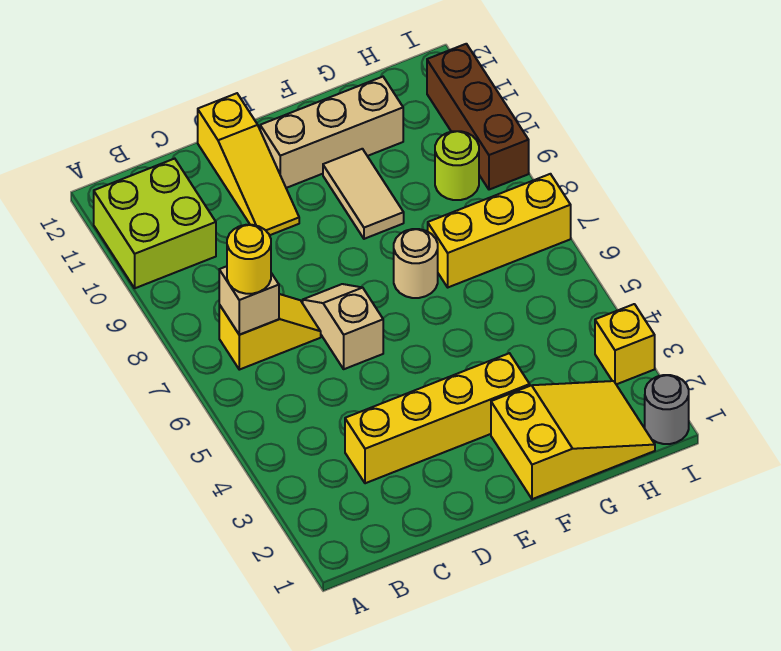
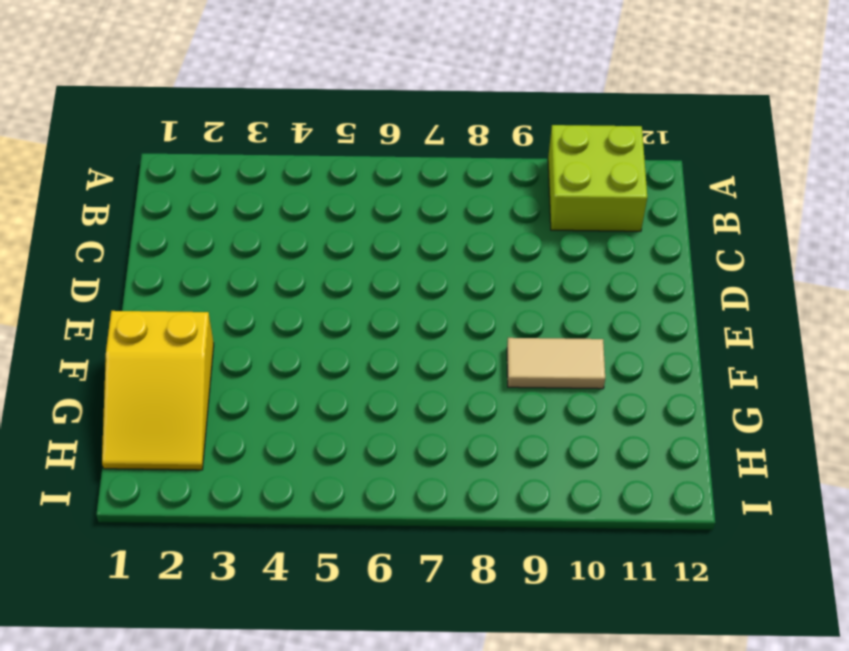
none -> yellow slope B7:C7 level 1 top B
none -> yellow brick C3:F3 level 1
none -> tan slope D6:D7 level 1 top 6

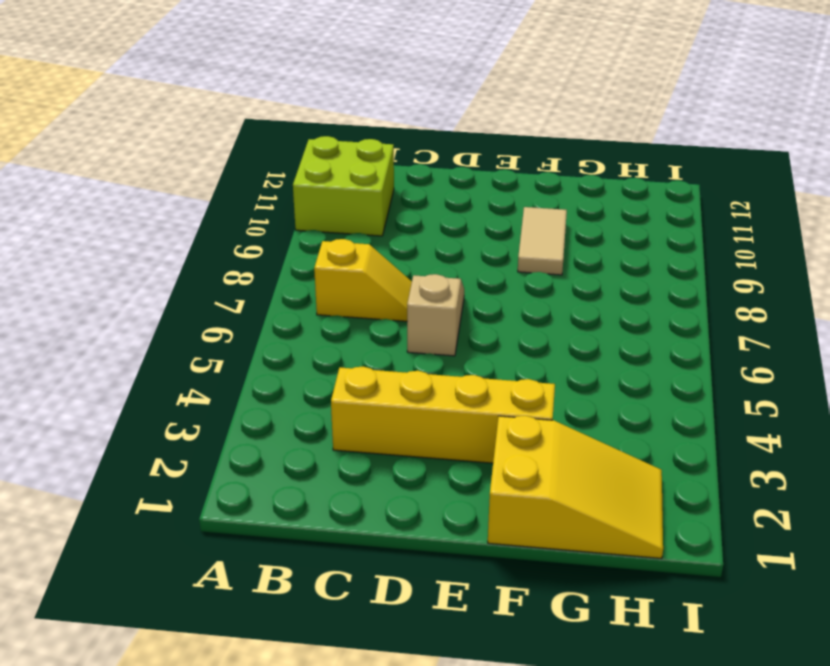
none -> yellow slope D10:D12 level 1 top 12
none -> tan brick E11:G11 level 1
none -> tan round brick F7 level 1

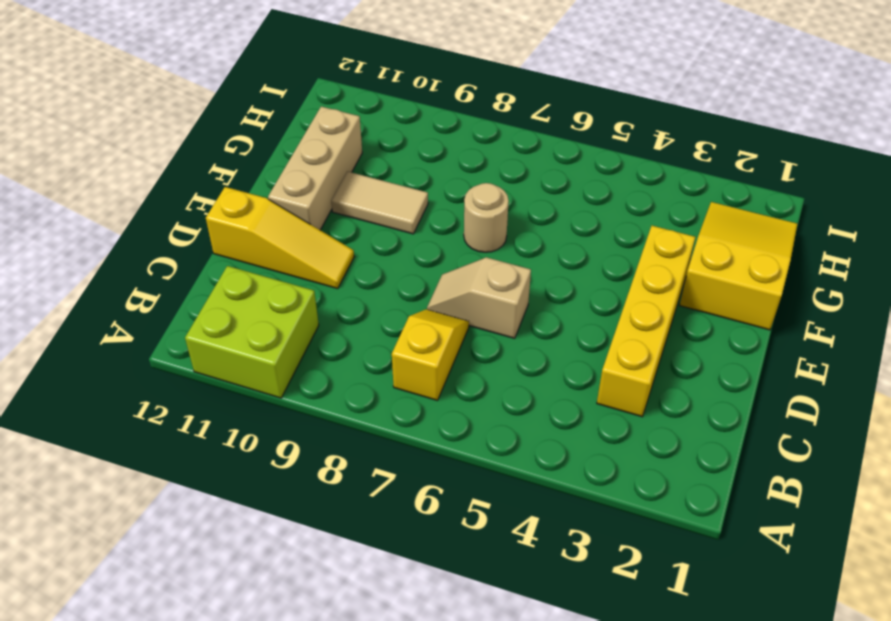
none -> yellow brick G7:I7 level 1
none -> lime round brick H9 level 1
none -> grey round brick I1 level 1

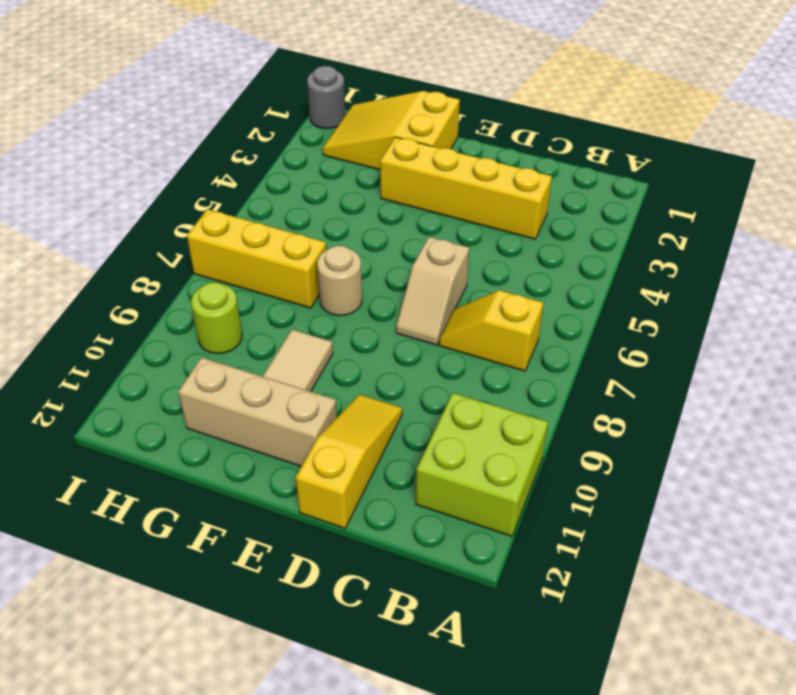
none -> yellow brick I3 level 1
none -> brown brick I9:I11 level 1
none -> tan brick B7 level 2

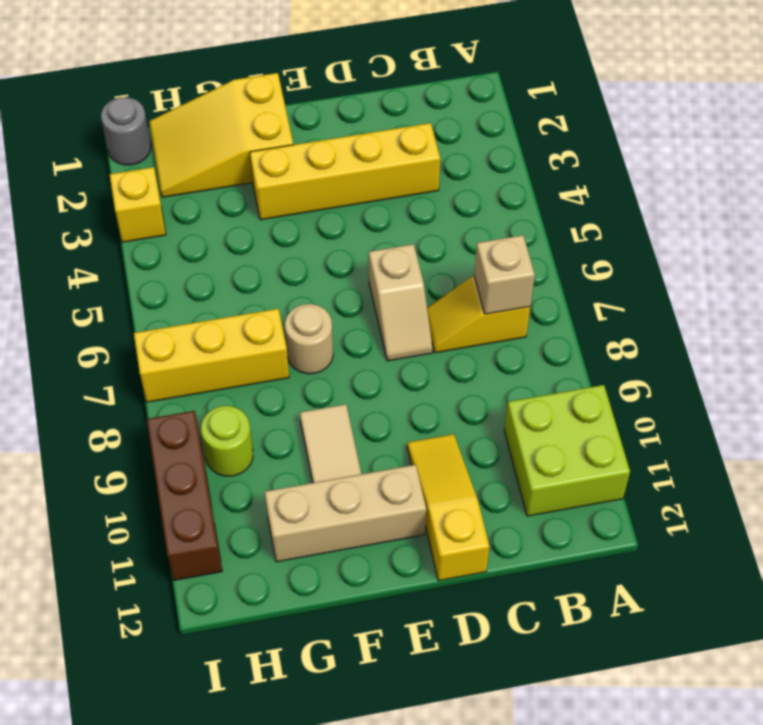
none -> yellow round brick B7 level 3

